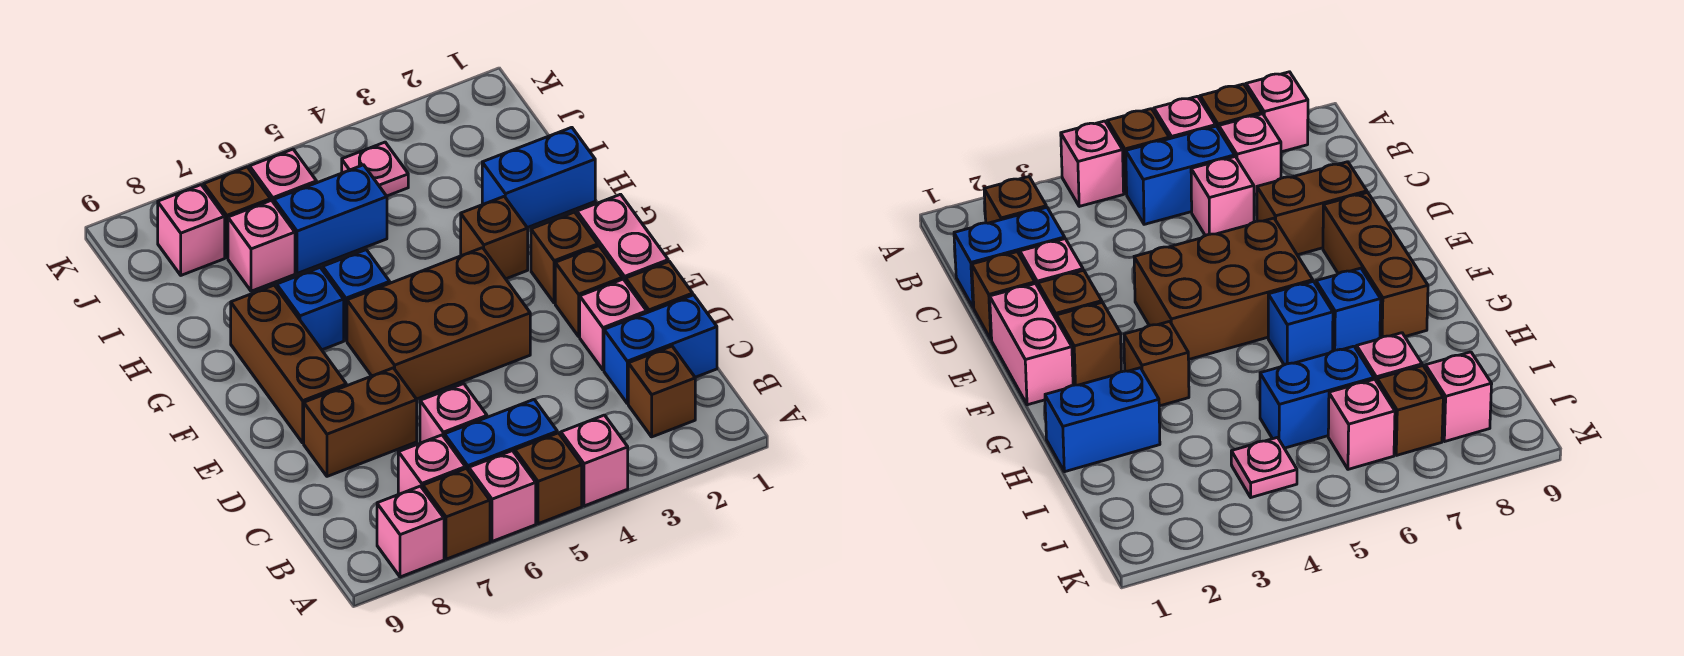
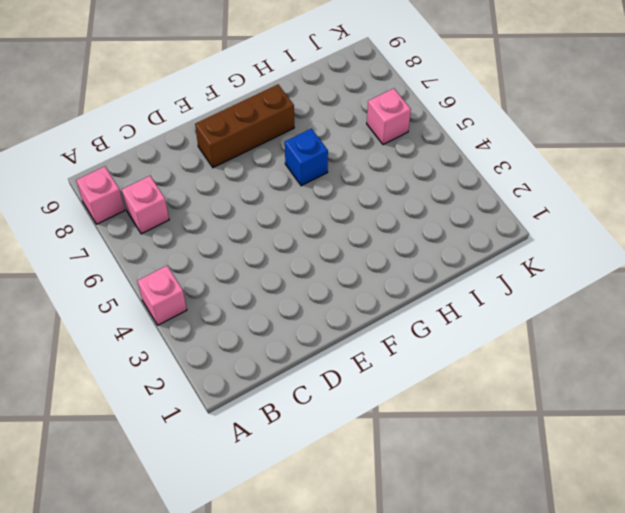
none -> brown brick A5 level 1
none -> pink brick A6 level 1
none -> brown brick A7 level 1

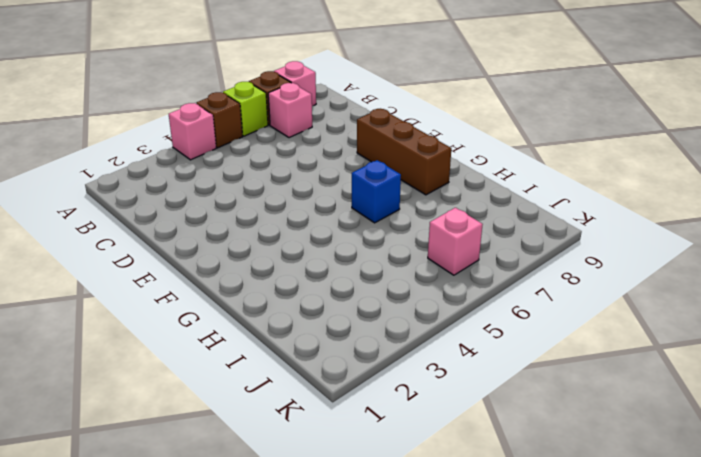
lime brick A6 level 1 -> pink brick A6 level 1
none -> brown brick B2 level 1
none -> blue brick B5:B6 level 1
none -> blue brick C1:C2 level 1

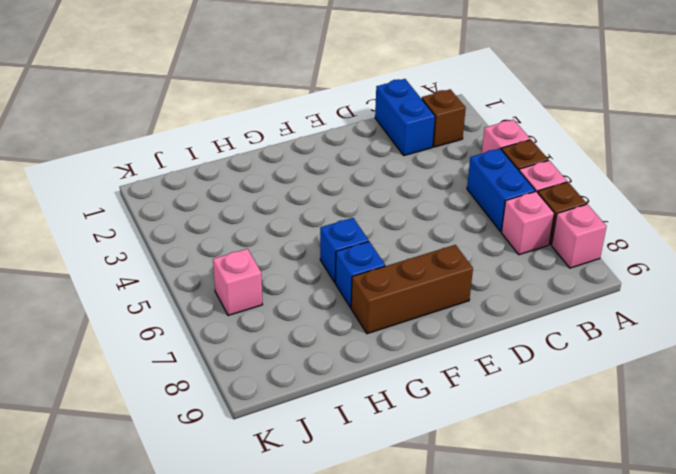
none -> pink brick C6 level 1
none -> brown brick D1 level 1
none -> pink brick D2 level 1

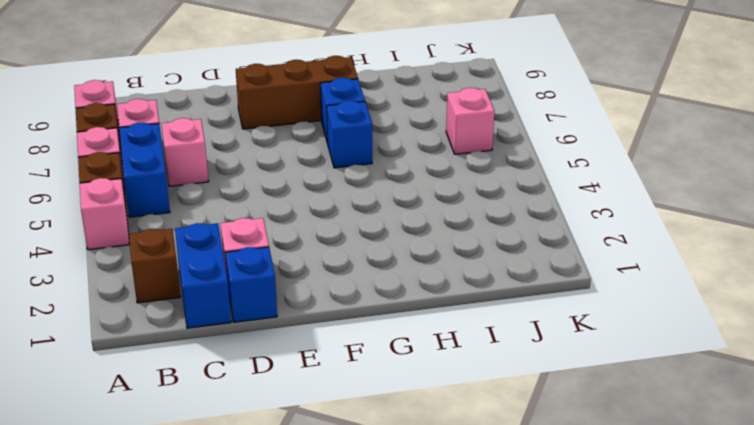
blue brick D1 level 1 -> brown brick D1 level 1
none -> brown brick D7:D8 level 1
none -> pink brick E1:F1 level 1
none -> brown brick E2 level 1

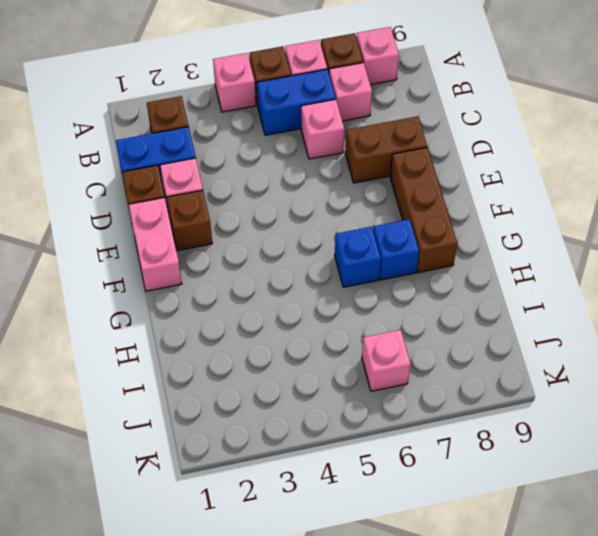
none -> brown brick E4:F6 level 1
none -> brown brick F2 level 1
none -> brown brick G3 level 1

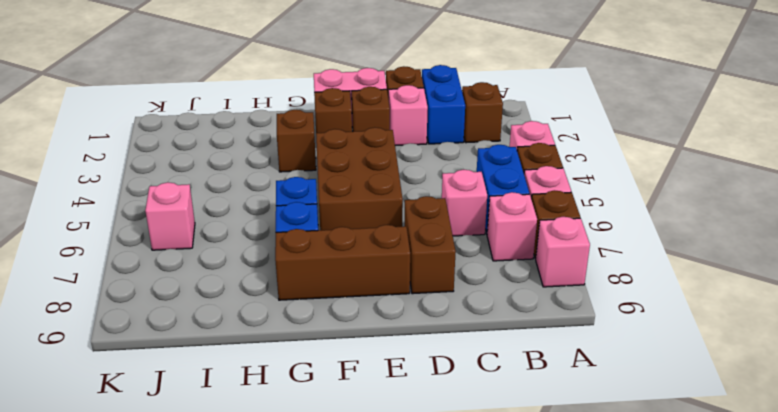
none -> blue brick H1:H2 level 1
none -> blue brick I5:I6 level 1
none -> pink brick I7 level 1

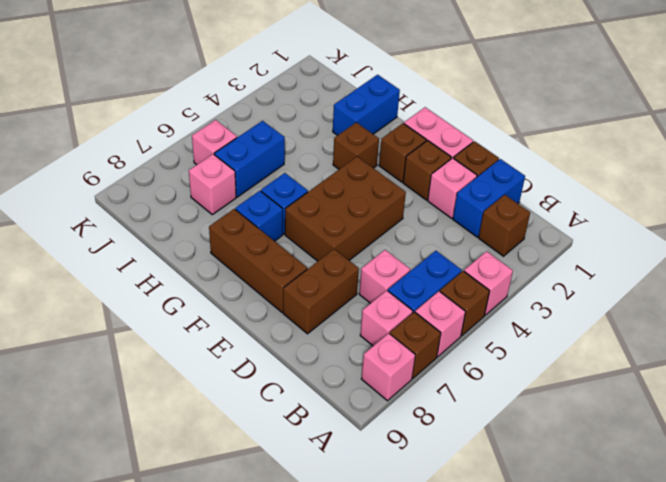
none -> pink plate J4 level 1
none -> brown brick J7 level 1
none -> pink brick J8 level 1

